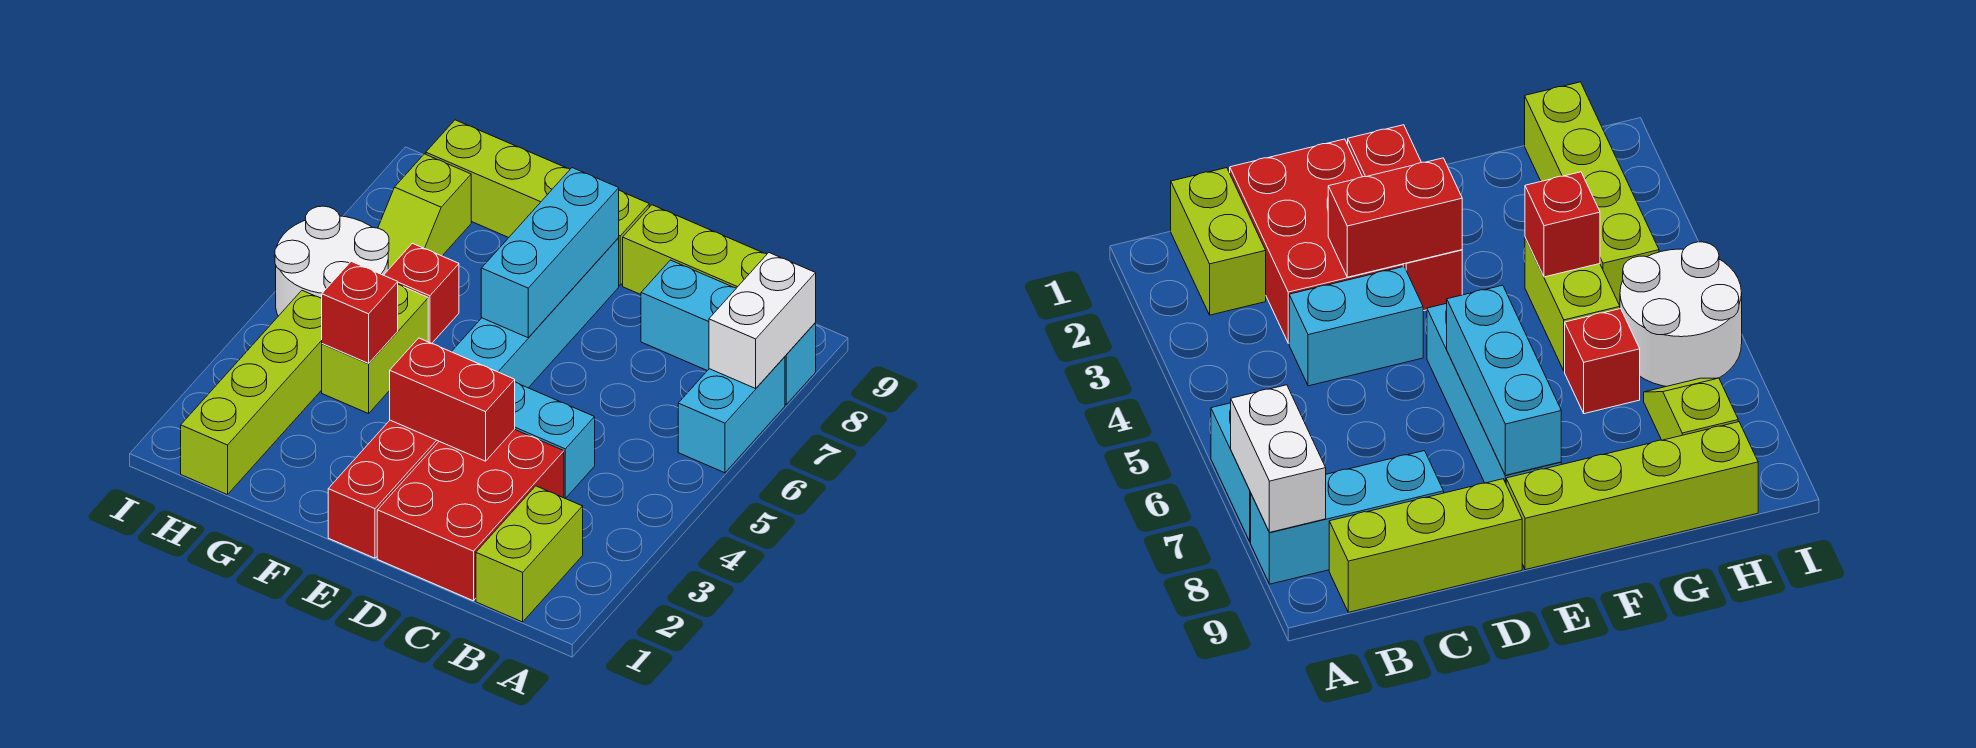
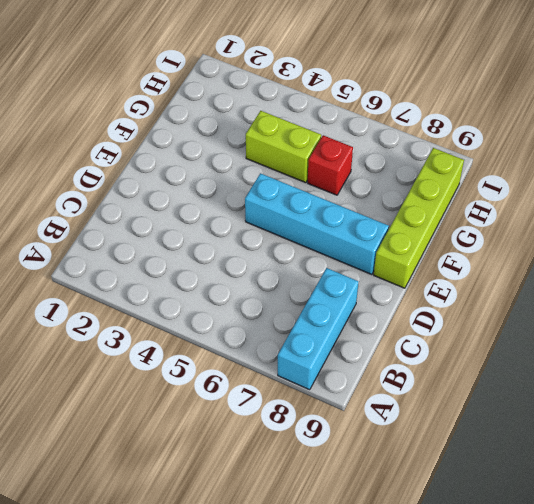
none -> cyan brick A6:A7 level 1
none -> lime brick B1:B2 level 1
none -> lime brick B9:D9 level 1

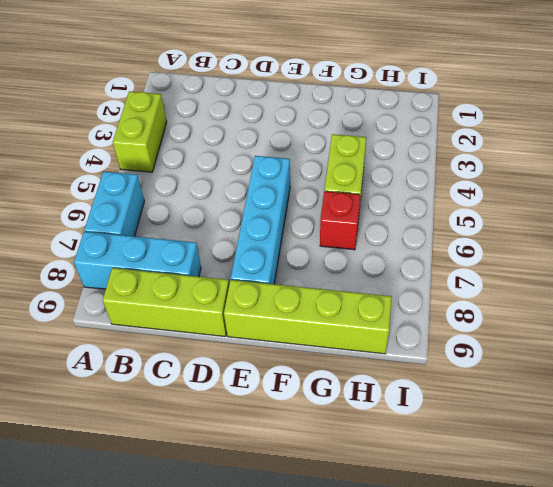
lime brick A3:A4 level 1 -> lime brick B1:B2 level 1
none -> red brick C1:D3 level 1
none -> cyan brick C4:D4 level 1
none -> red brick E1:E3 level 1

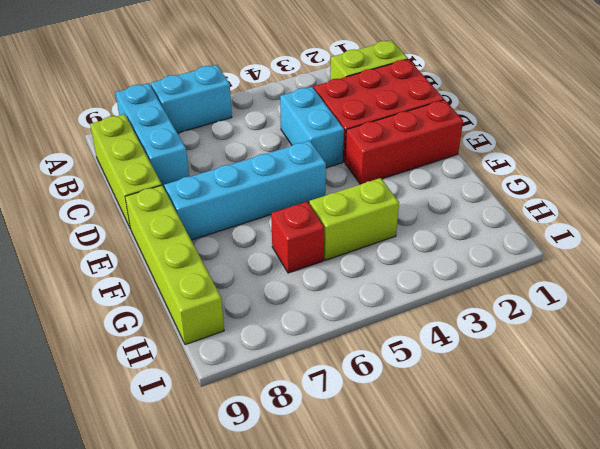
none -> lime brick H1:H4 level 1
none -> white round brick H5:I6 level 1
none -> lime slope H7:H8 level 1 top 8

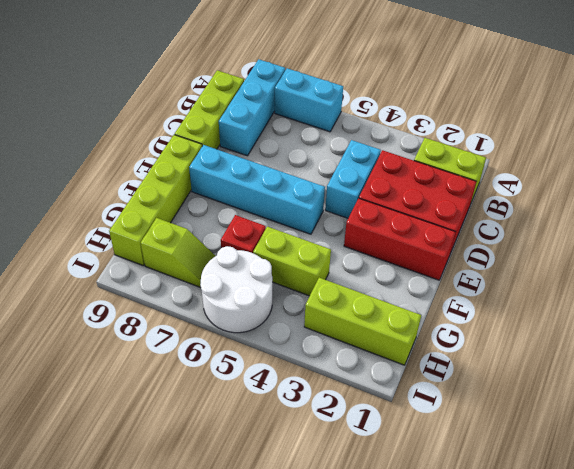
lime brick H1:H3 level 1 -> lime brick H1:H4 level 1
none -> white brick A7:A8 level 2
none -> red brick D3:E3 level 2
none -> cyan brick E6:E8 level 2

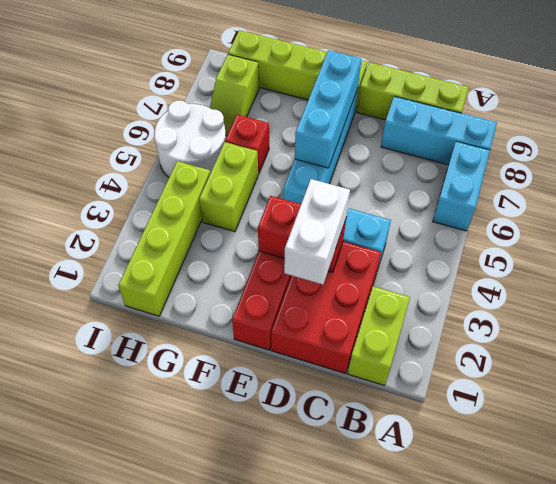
white brick D2:D3 level 3 -> white brick A7:A8 level 2
none -> red brick G4 level 2

